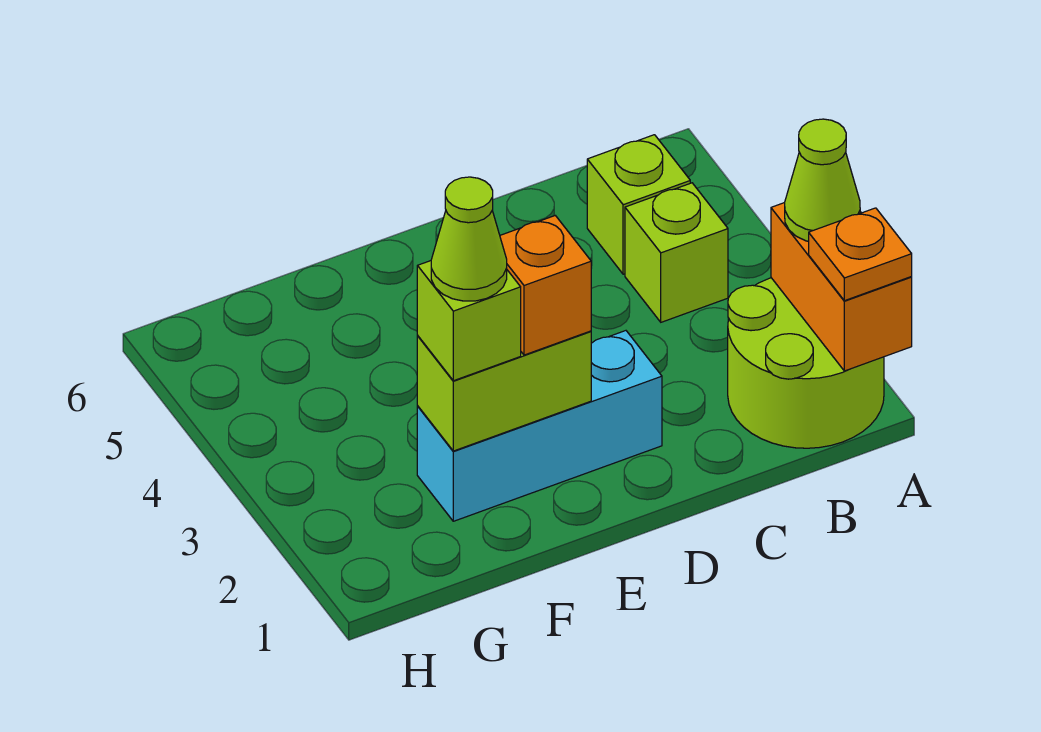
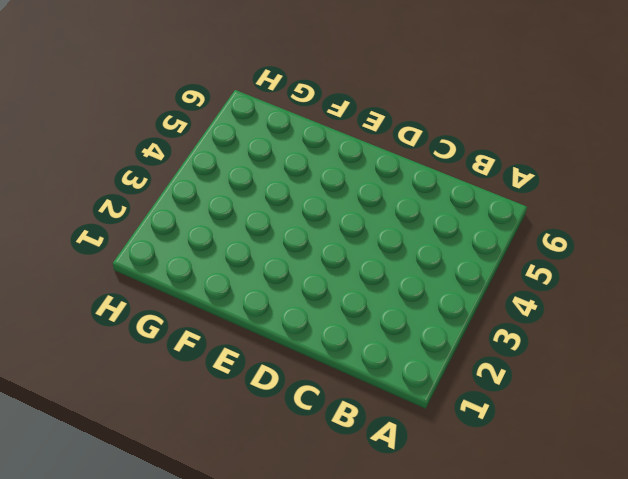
none -> lime round brick A1:B2 level 1
none -> lime brick B4 level 1

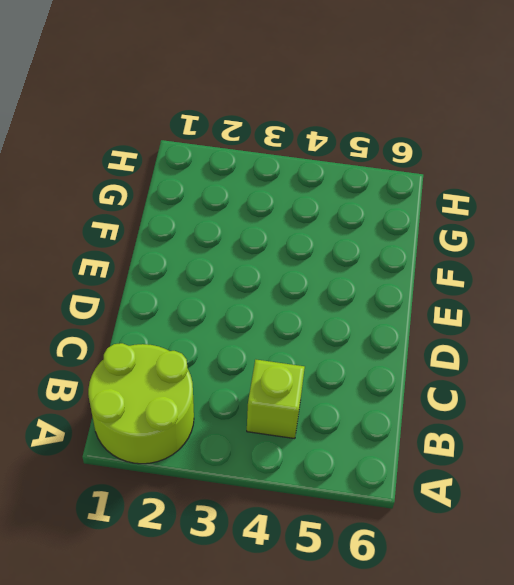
none -> lime brick B5 level 1
none -> cyan brick D2:F2 level 1

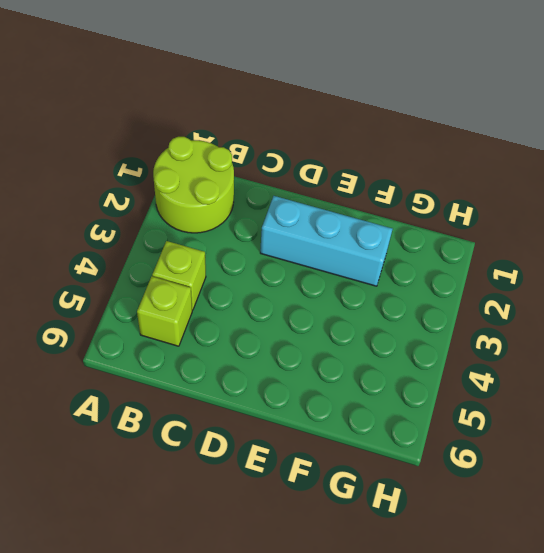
none -> orange brick A1:A2 level 2
none -> lime brick E2:F2 level 2

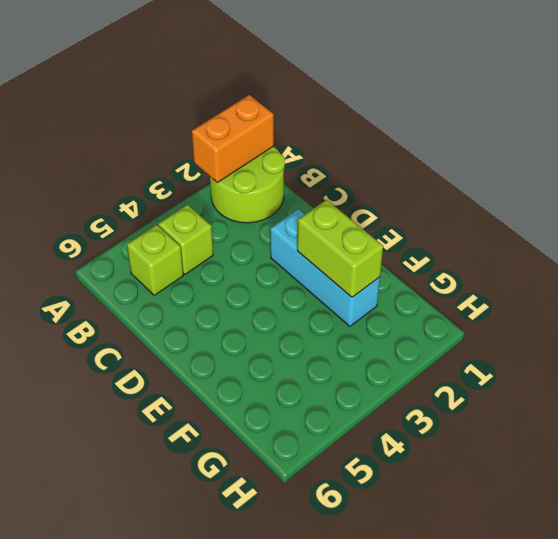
none -> orange plate A1 level 3
none -> lime cone A2 level 3

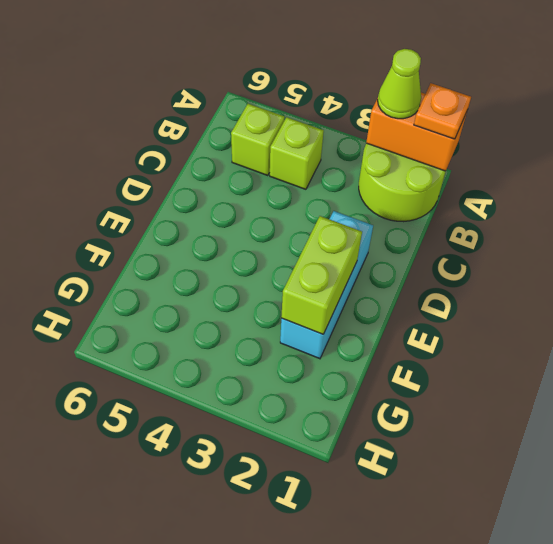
none -> orange brick E2 level 3
none -> lime brick F2 level 3

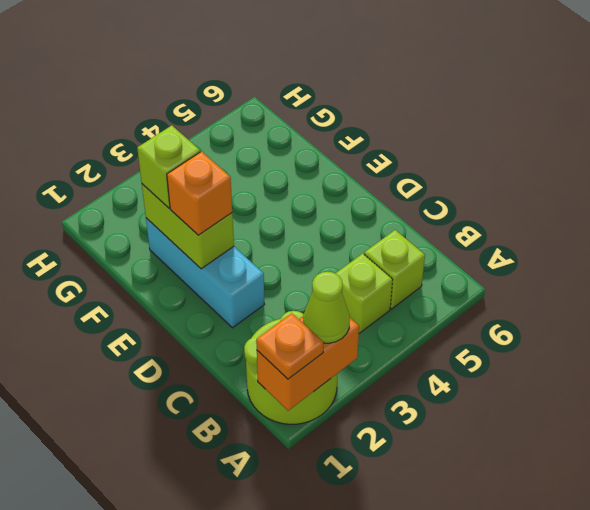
none -> lime cone F2 level 4

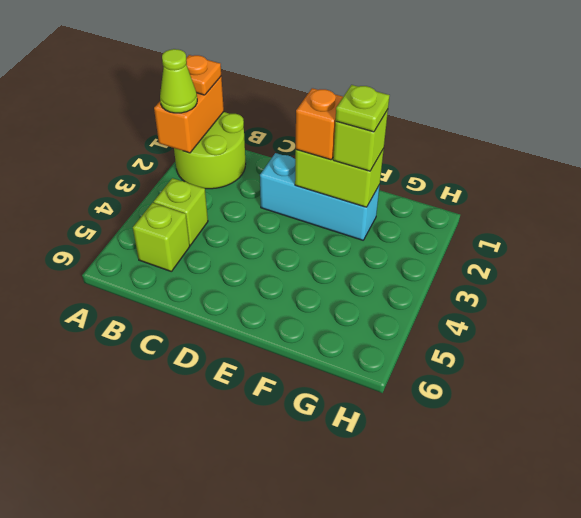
lime plate F2 level 4 -> lime cone F2 level 4

